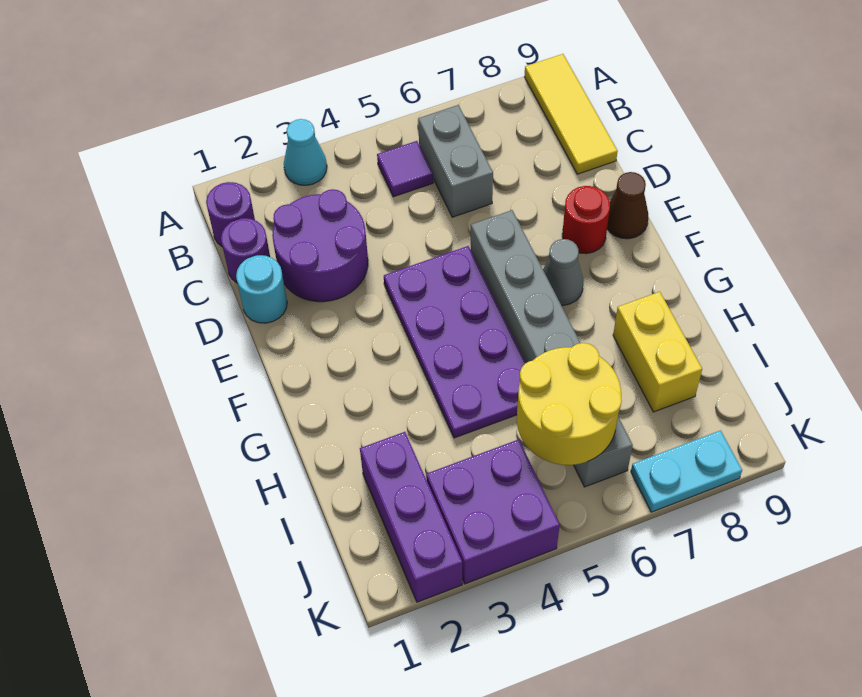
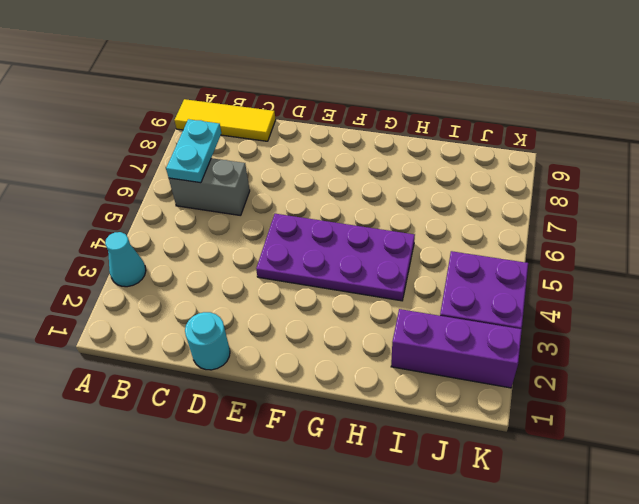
cyan plate B6:B7 level 2 -> cyan plate K7:K8 level 1
none -> purple round brick B1 level 1
none -> purple tile B5 level 1
none -> purple round brick C1 level 1

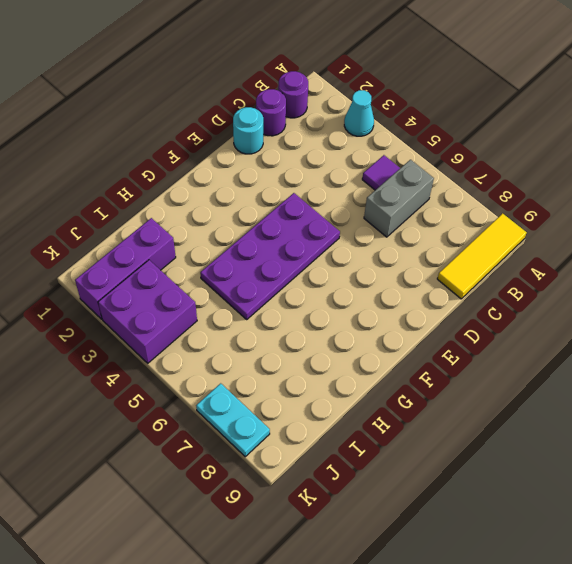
none -> purple round brick C2:D3 level 1
none -> grey brick E6:J6 level 1
none -> red round brick E8 level 1

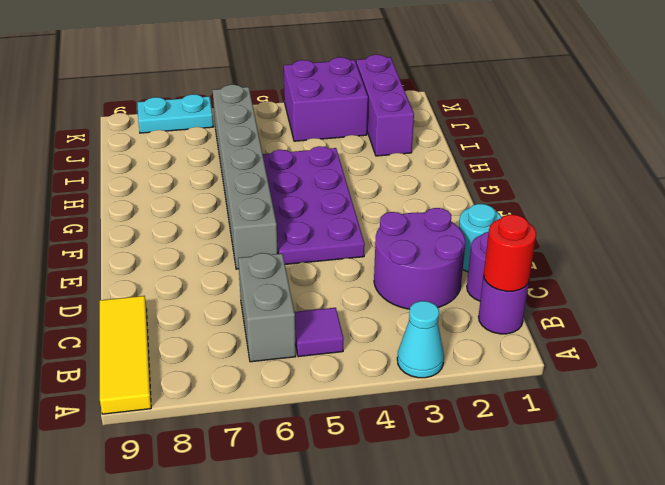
red round brick B1 level 2 -> red round brick E8 level 1
none -> brown cone E9 level 1
none -> grey cone F7 level 1
none -> yellow brick H8:I8 level 1

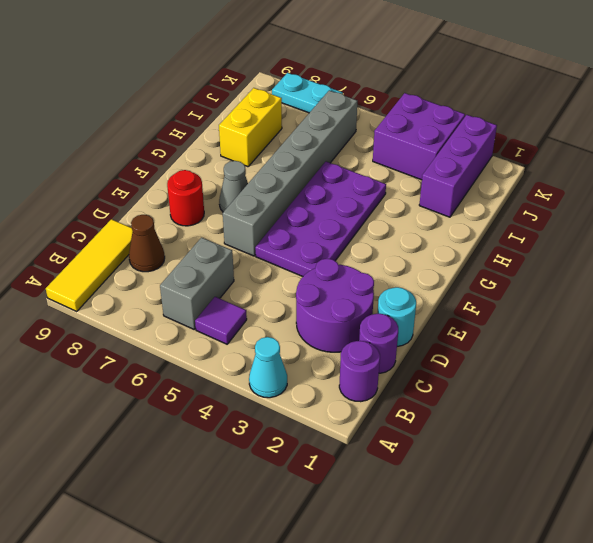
brown cone C8 level 1 -> brown cone E9 level 1
none -> yellow round brick I5:J6 level 2

